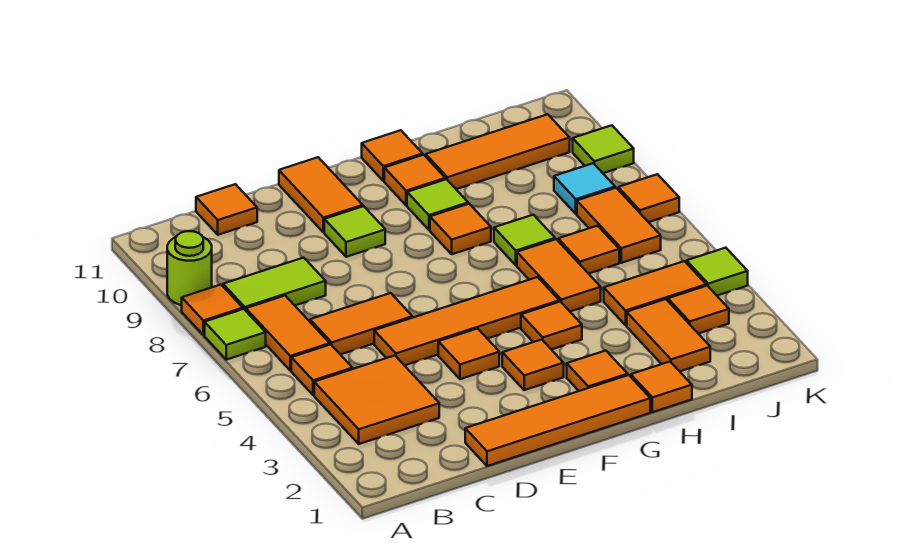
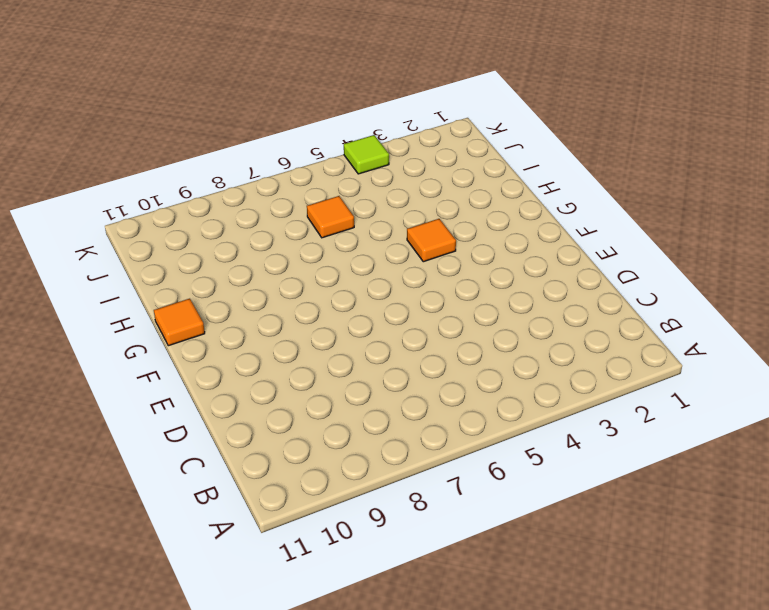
none -> lime tile A7 level 1
none -> orange tile A8 level 1
none -> lime round brick A9 level 1
none -> orange tile B3:C4 level 1

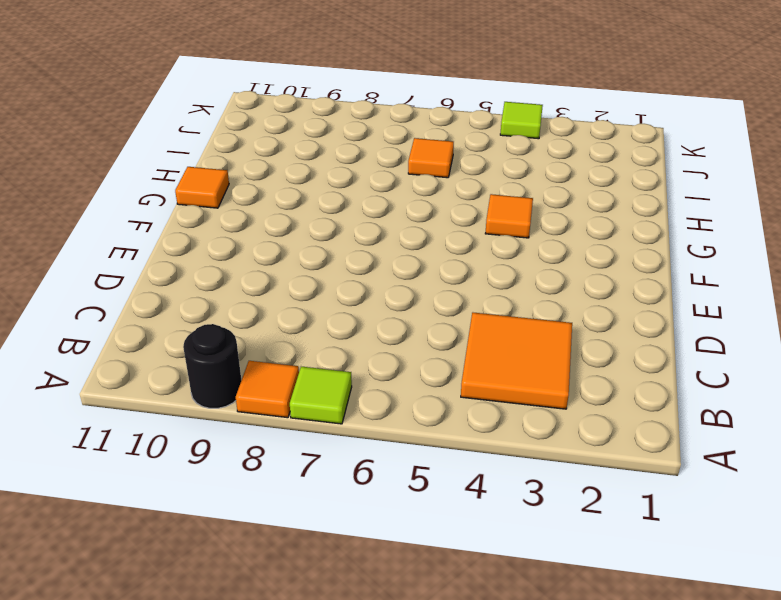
black round brick A9 level 1 -> lime round brick A9 level 1
none -> orange tile B5 level 1
none -> orange tile B6:B7 level 1
none -> lime tile B8:C8 level 1
none -> orange tile C6:D6 level 1

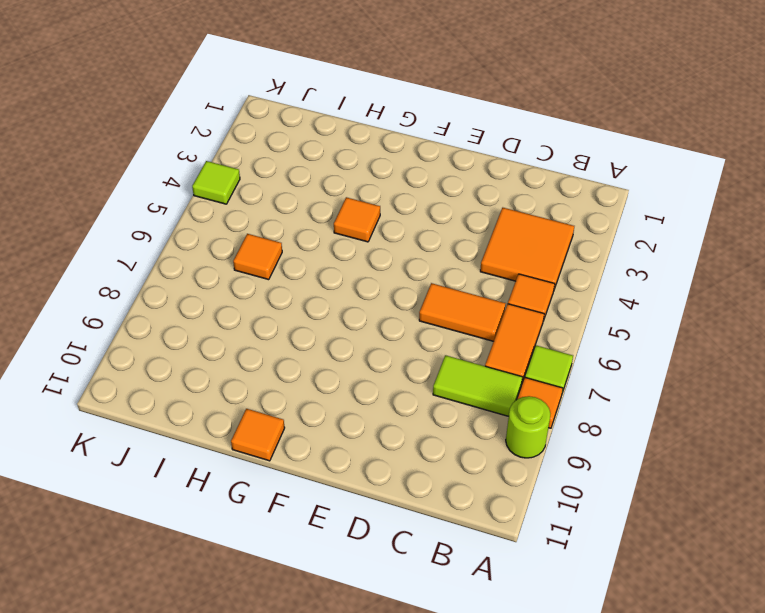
none -> orange tile C11 level 1
none -> orange tile D1:G1 level 1
none -> orange tile D5:G5 level 1
none -> orange tile E4 level 1

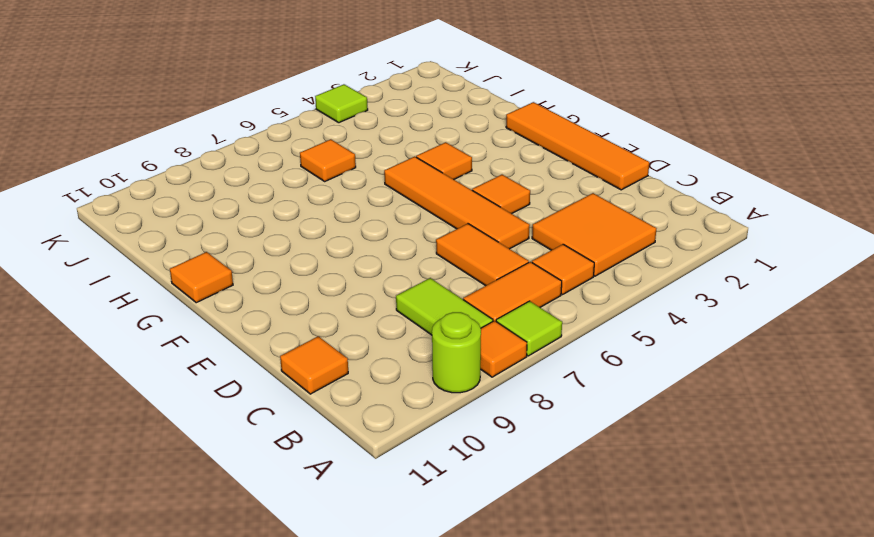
none -> lime tile E9 level 1
none -> orange tile E10:E11 level 1
none -> orange tile F3 level 1
none -> orange tile G2 level 1

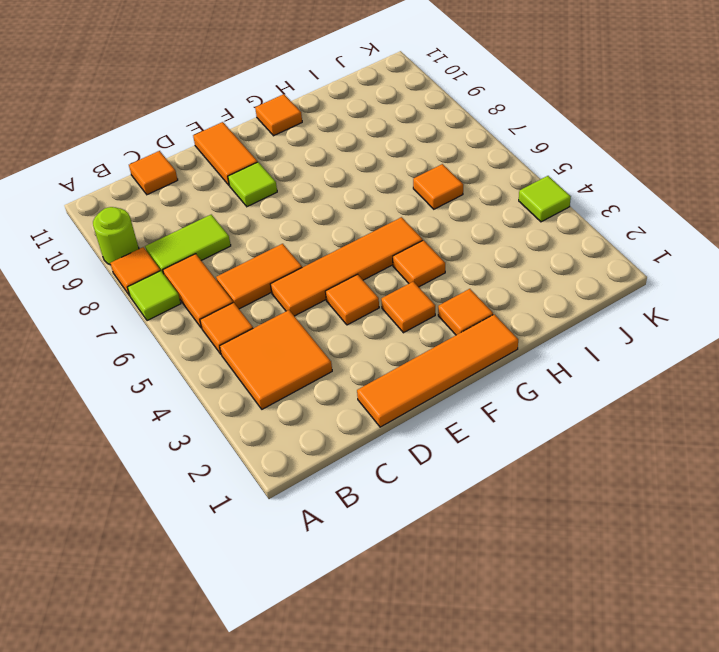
none -> orange tile G8 level 1
none -> lime tile G9 level 1
none -> orange tile G10 level 1
none -> orange tile H1 level 1

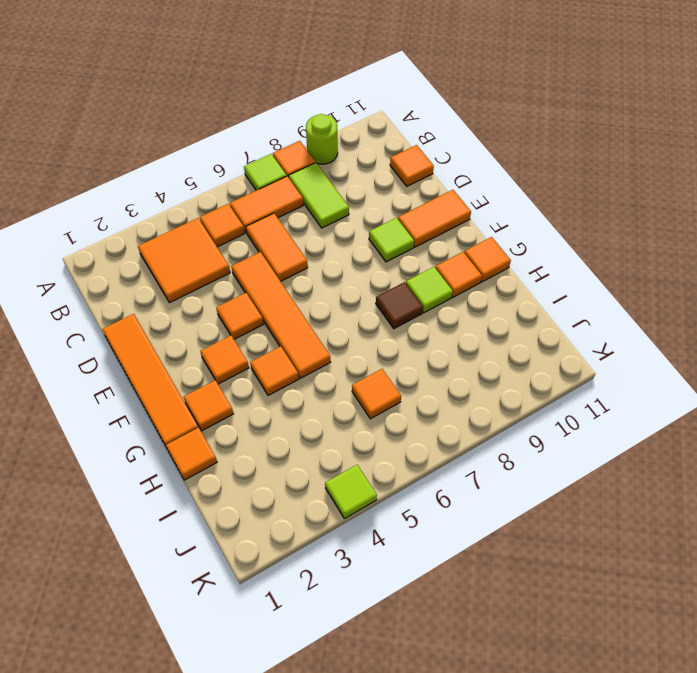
brown tile G8 level 1 -> orange tile G8 level 1
none -> orange tile H5:H6 level 1
none -> lime tile H7 level 1
none -> orange tile H10:J10 level 1
none -> orange tile I2:I3 level 1

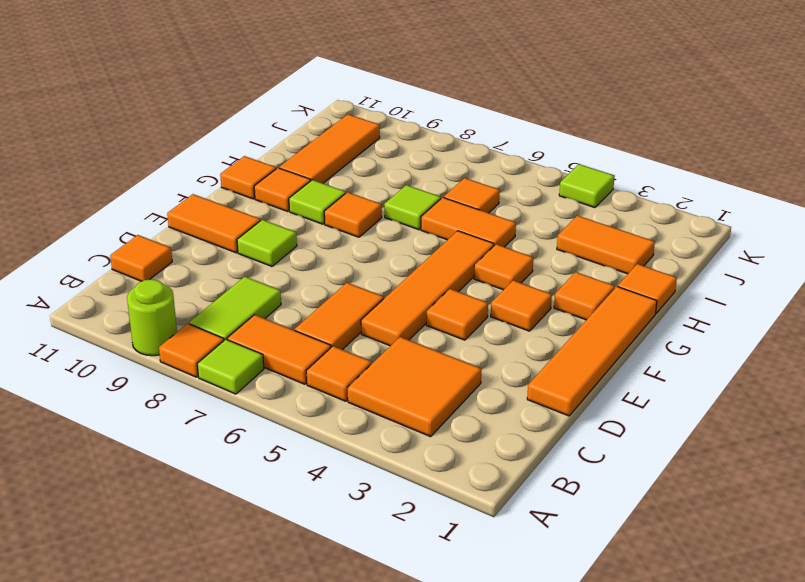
none -> orange tile I4:J4 level 1
none -> orange tile J3 level 1
none -> orange tile J6:J7 level 1
none -> cyan tile J8 level 1

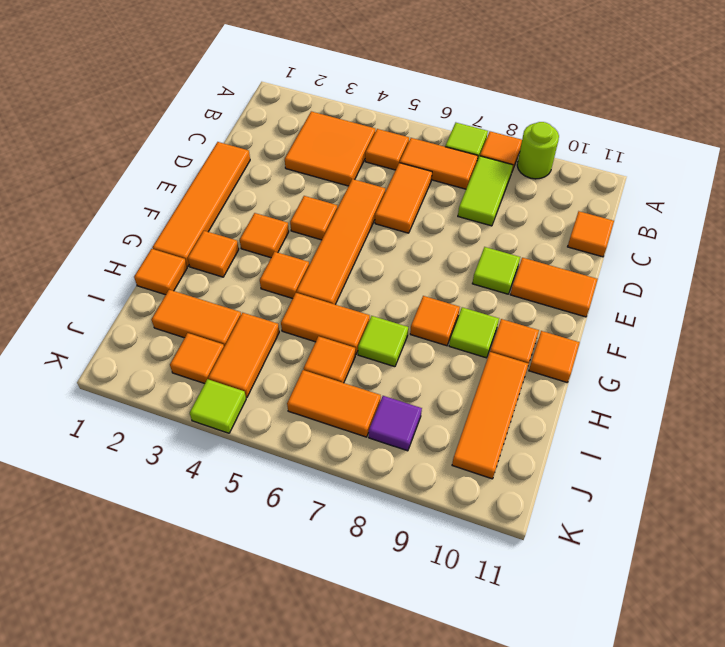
purple tile J8 level 1 -> cyan tile J8 level 1
none -> orange tile K7 level 1
none -> lime tile K9 level 1

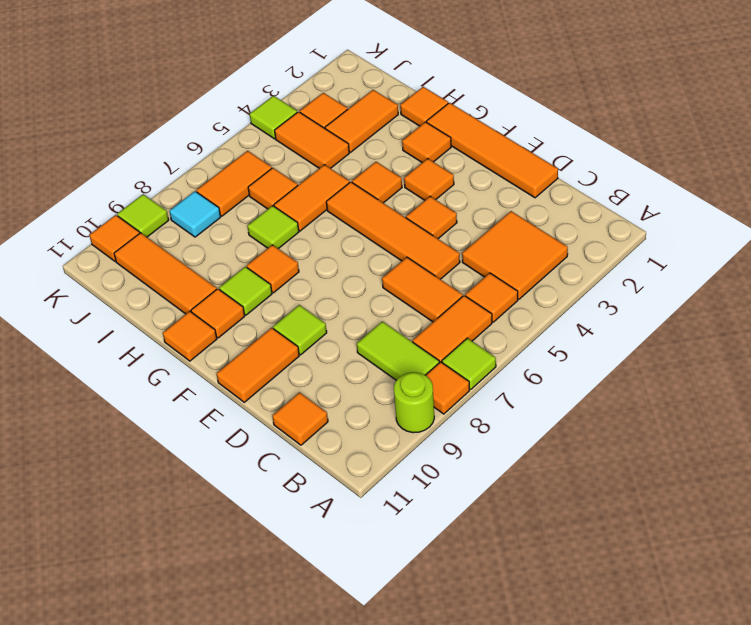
orange tile K10 level 1 -> orange tile K7 level 1

